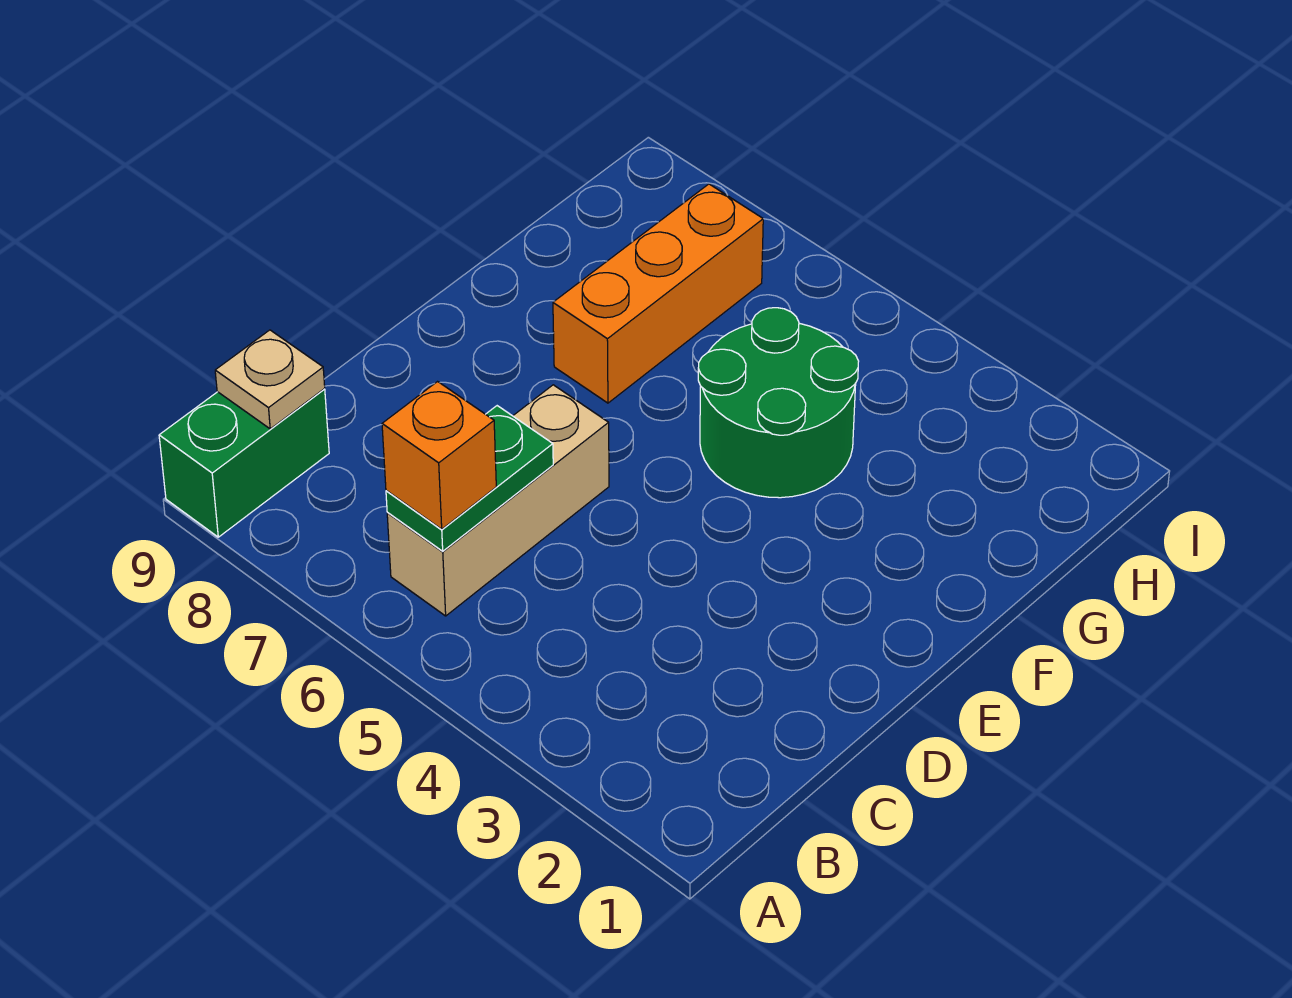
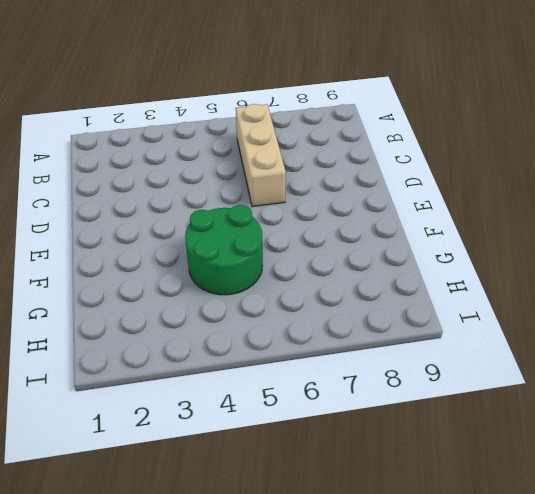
none -> green brick A9:B9 level 1
none -> orange brick F7:H7 level 1

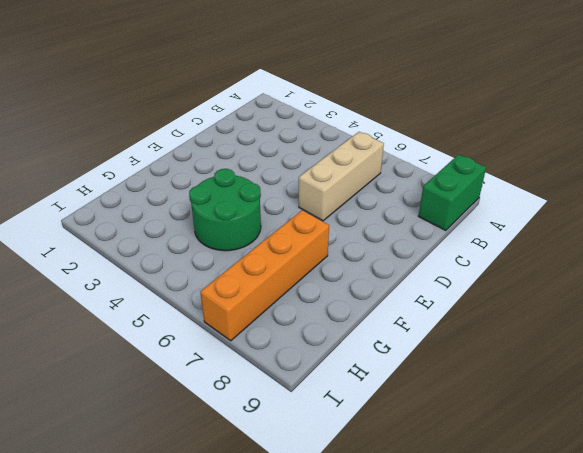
orange brick F7:I7 level 1 -> orange brick F7:H7 level 1
none -> green plate B6:C6 level 2
none -> tan plate B9 level 2

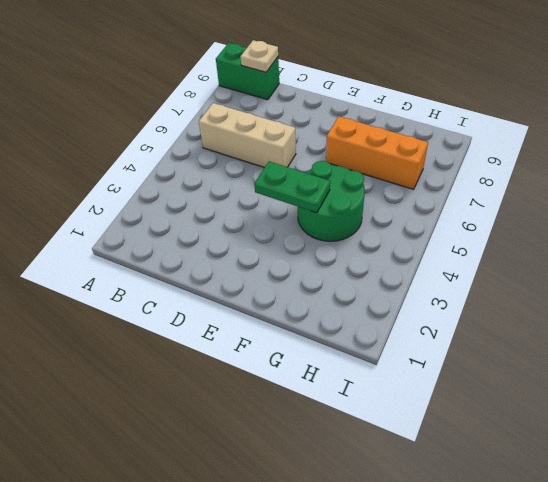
green plate E4:F4 level 2 -> green plate B6:C6 level 2
none -> orange brick B6 level 3

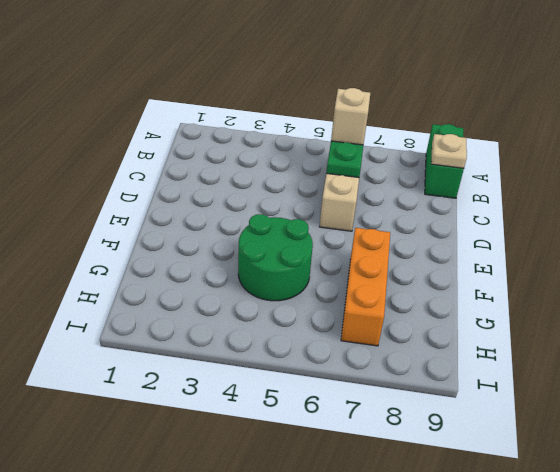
tan brick B6 level 3 -> orange brick B6 level 3

